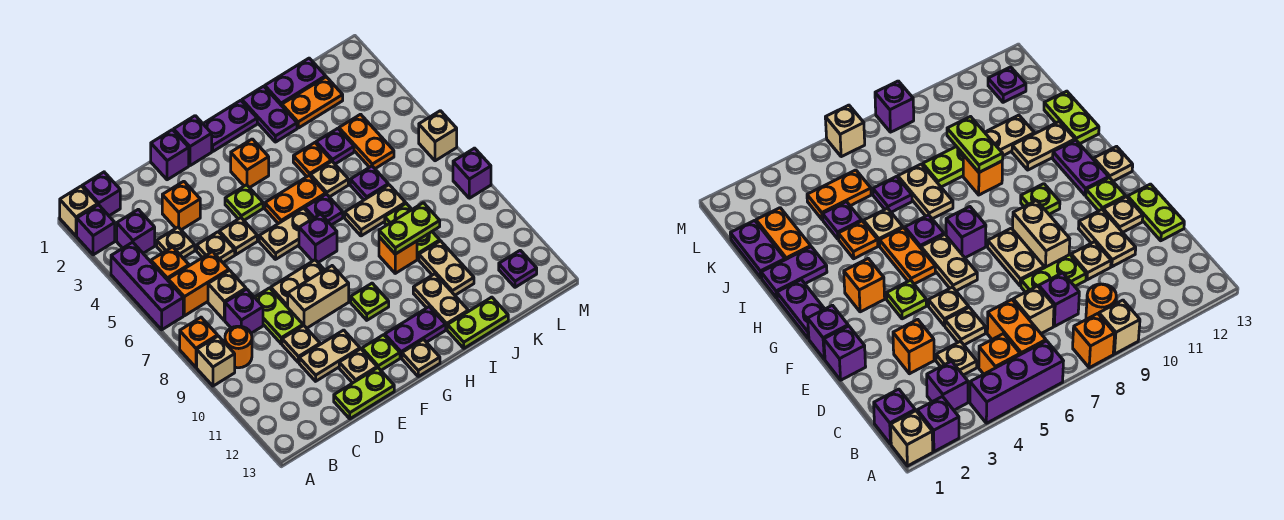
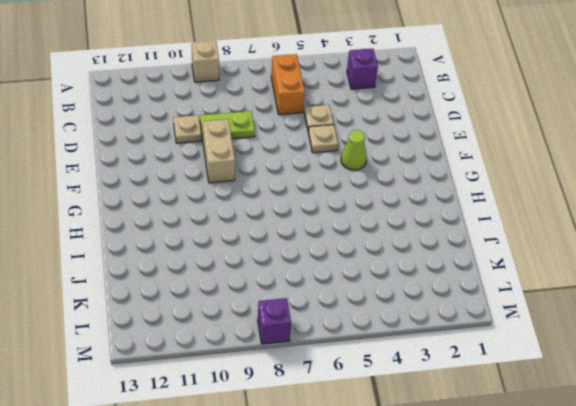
lime cone F4 level 1 -> lime plate F4 level 1
none -> tan brick A1 level 1
none -> purple brick A2 level 1
none -> purple brick A4:A6 level 1
none -> orange brick A8 level 1

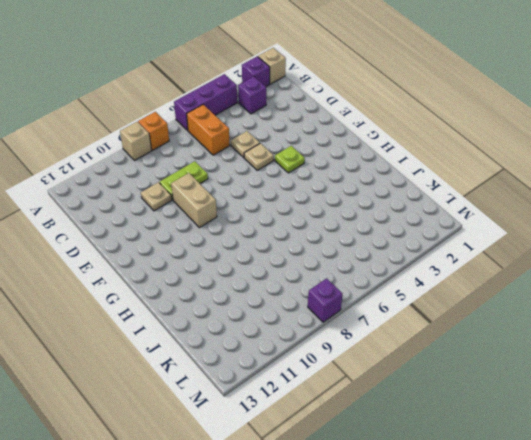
none -> purple brick B1 level 1
none -> orange brick B5 level 1
none -> orange round brick B9 level 1
none -> tan plate C4 level 1

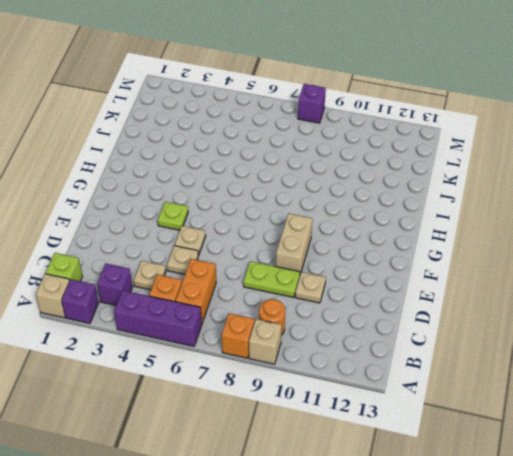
lime brick B1 level 1 -> purple brick B1 level 1
none -> tan brick C7 level 1
none -> purple brick C8 level 1
none -> orange brick D3 level 1
none -> tan plate D11:E11 level 1

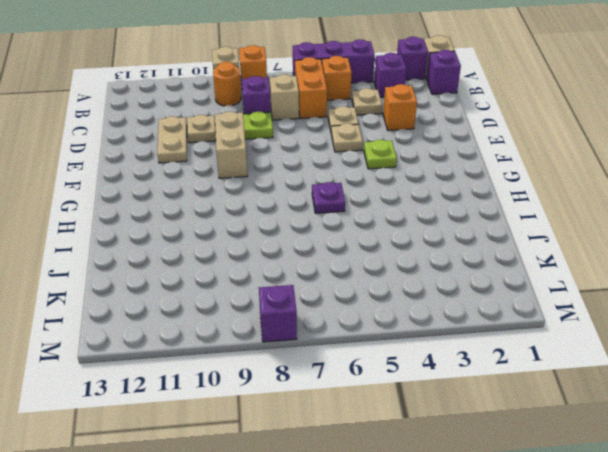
none -> lime plate D13:E13 level 1
none -> purple brick E1 level 1
none -> tan plate E8:F8 level 1
none -> tan plate E12 level 1

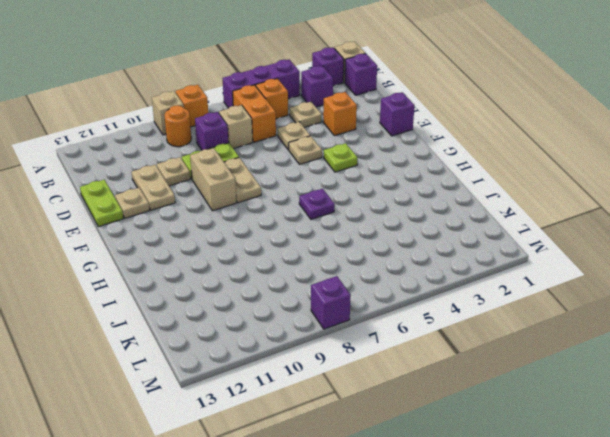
none -> purple brick F1 level 1
none -> tan plate F6:G6 level 1
none -> lime plate F12 level 1
none -> purple plate G1:H1 level 1

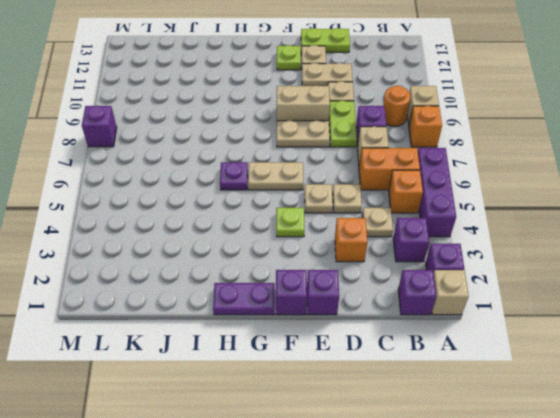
none -> orange brick G3 level 1
none -> orange plate G5:H5 level 1
none -> purple brick G7 level 1
none -> lime plate G10 level 1

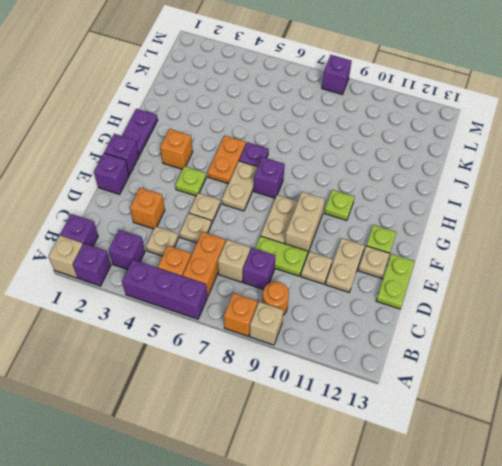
none -> purple plate G12:H12 level 1
none -> tan plate G13 level 1
none -> purple plate I1:I2 level 1
none -> orange plate I4 level 1

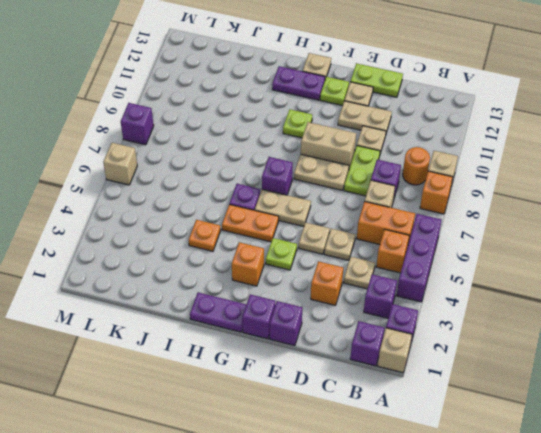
none -> purple plate I1:I2 level 1
none -> tan plate I5 level 1
none -> tan plate I7:J7 level 1
none -> orange brick I9 level 1

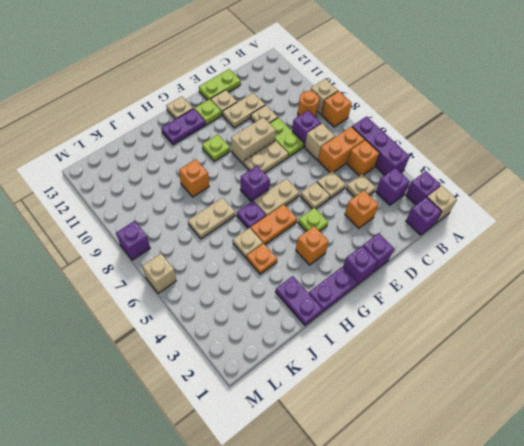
none -> tan plate I11:I12 level 1
none -> lime plate I13:J13 level 1
none -> purple plate J1:K1 level 1
none -> orange plate J2:K2 level 1

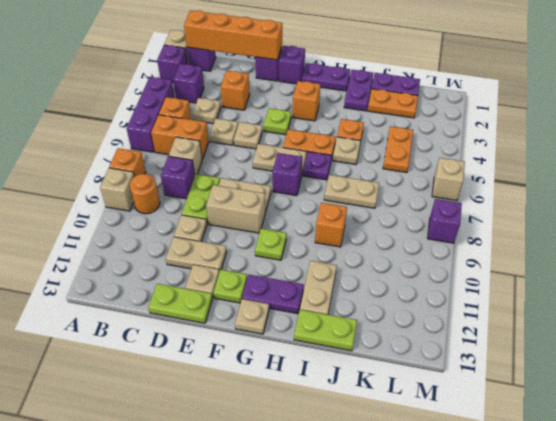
orange brick B1:E1 level 2 -> none
none -> purple plate J4 level 1
none -> purple plate J6 level 1
none -> lime plate J8:J9 level 1
none -> tan plate J10:J11 level 1

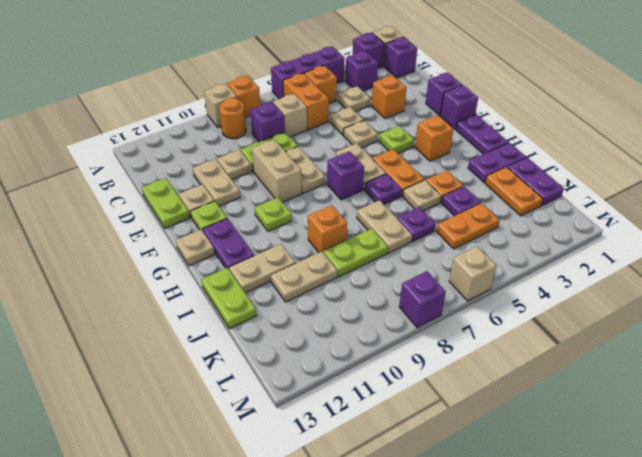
none -> purple plate L12 level 1
none -> lime plate I9:J9 level 2

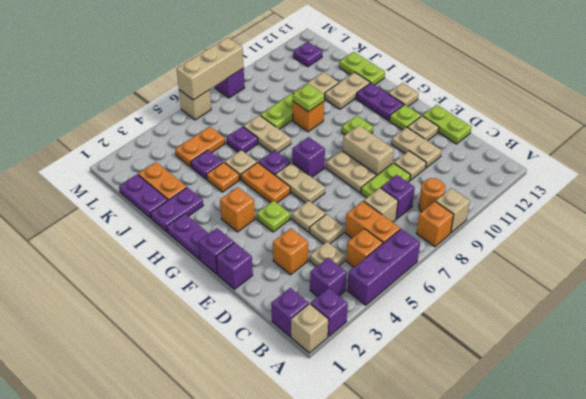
lime plate I9 level 2 -> lime plate I9:J9 level 2
tan brick M6:M8 level 2 -> none

